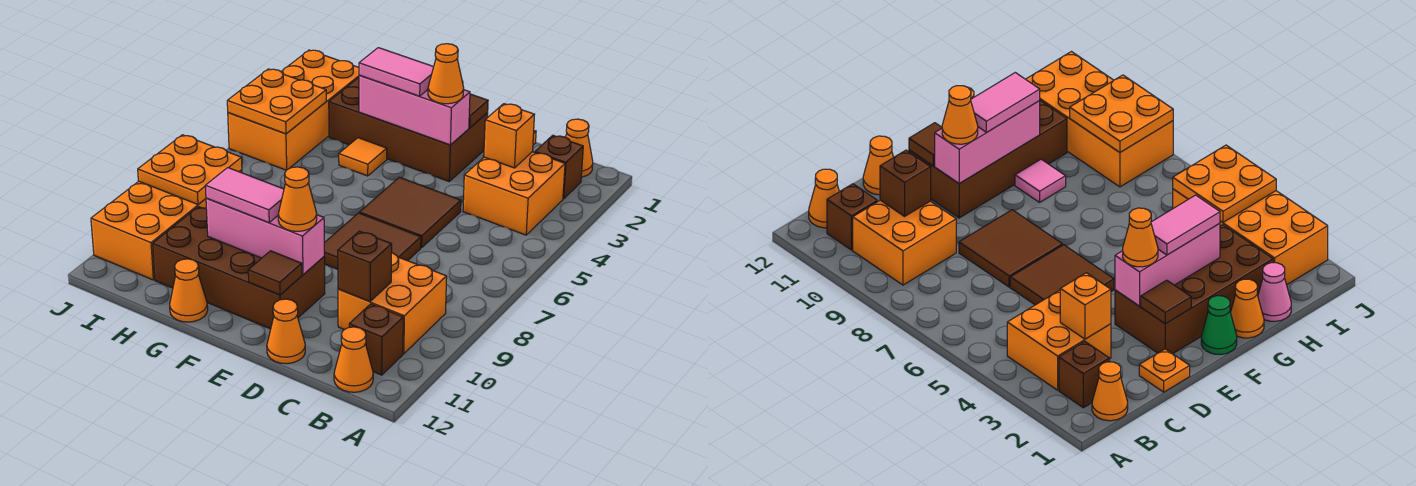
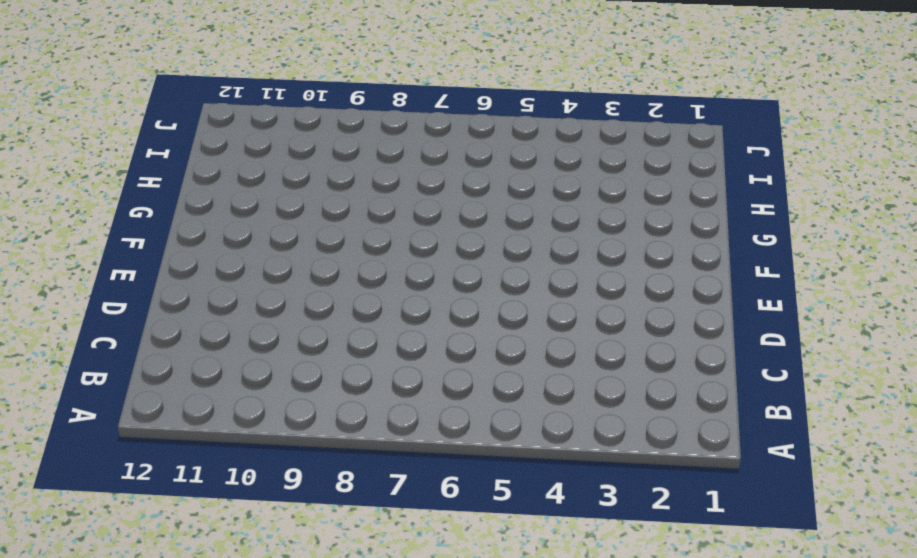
none -> orange cone B1 level 1
none -> brown brick B2 level 1
none -> orange brick B3:C4 level 1
none -> orange brick B9:C10 level 1

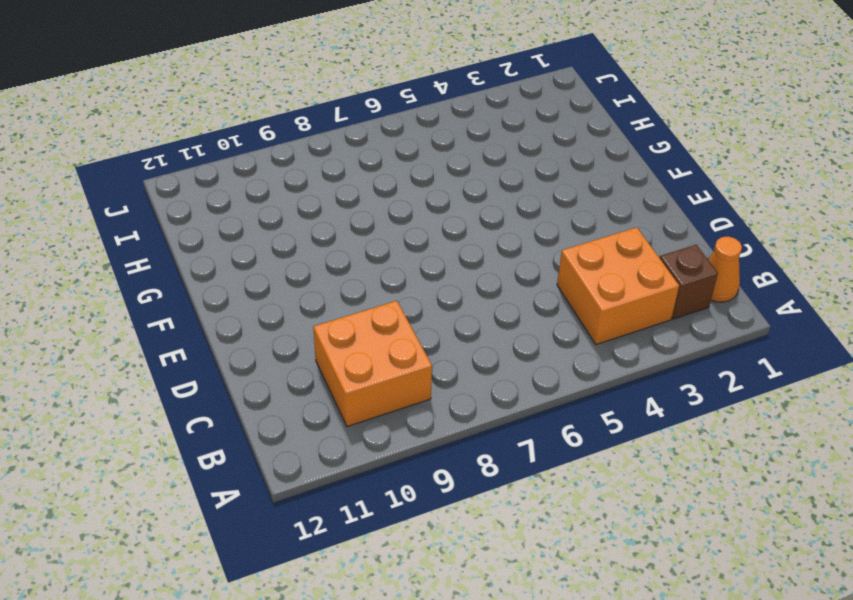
none -> brown brick B11 level 1
none -> orange cone B12 level 1
none -> orange plate D1 level 1
none -> brown tile D5:E6 level 1

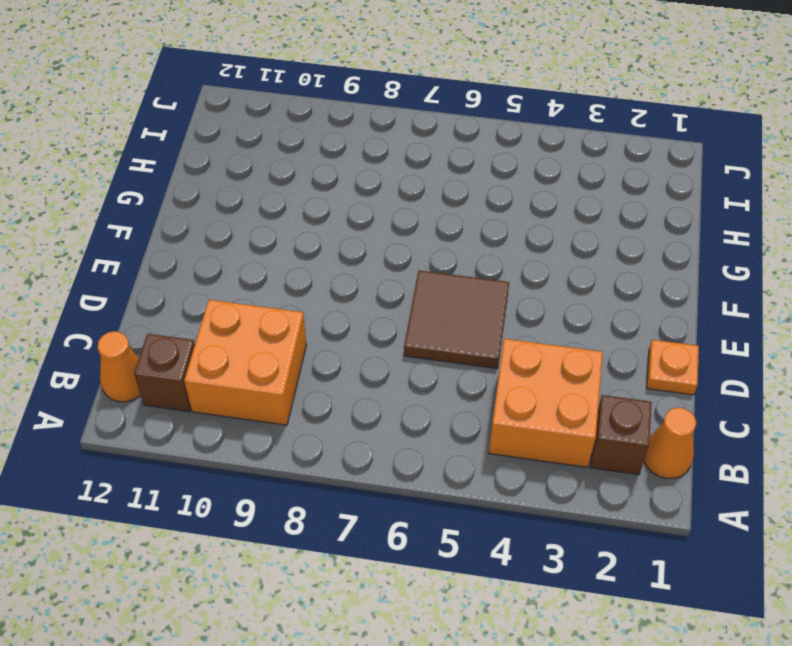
none -> brown tile D7:E8 level 1
none -> orange cone D12 level 1
none -> brown brick E2:H3 level 1
none -> brown brick E10:H11 level 1

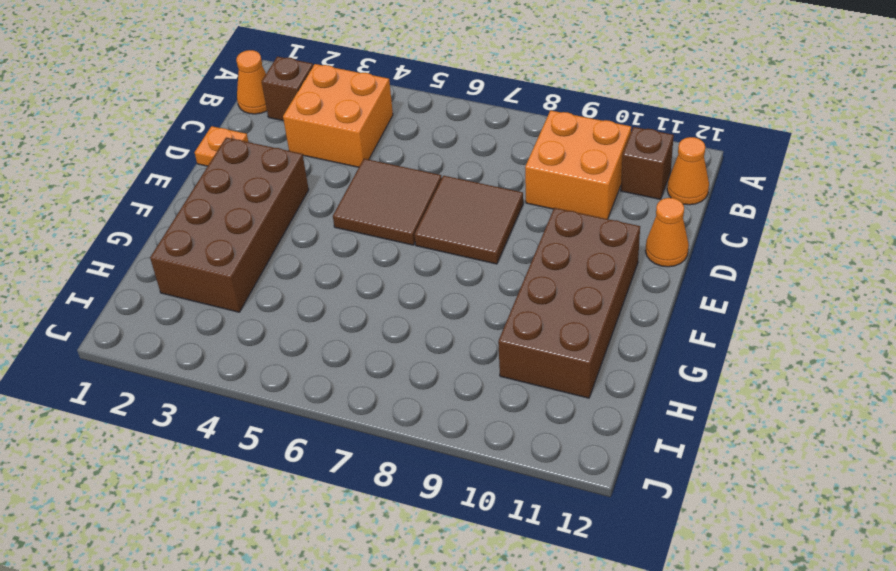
none -> green cone F1 level 1
none -> orange cone G1 level 1
none -> orange tile G4 level 1
none -> pink tile G9 level 1

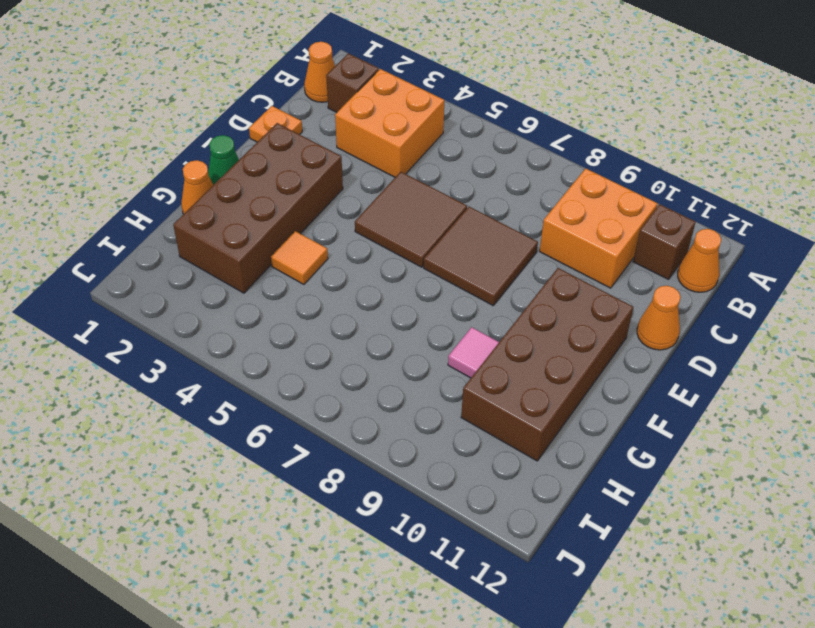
none -> orange cone G12 level 1
none -> pink cone H1 level 1
none -> orange brick I2:J5 level 1
none -> orange brick I8:J11 level 1

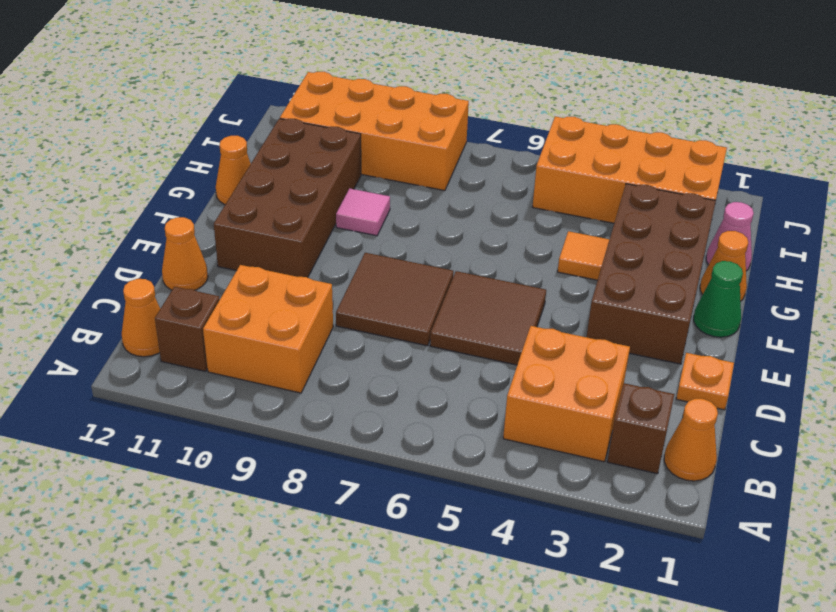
none -> orange brick C3 level 2
none -> brown brick C10 level 2
none -> brown tile E2 level 2
none -> pink brick E3:G3 level 2

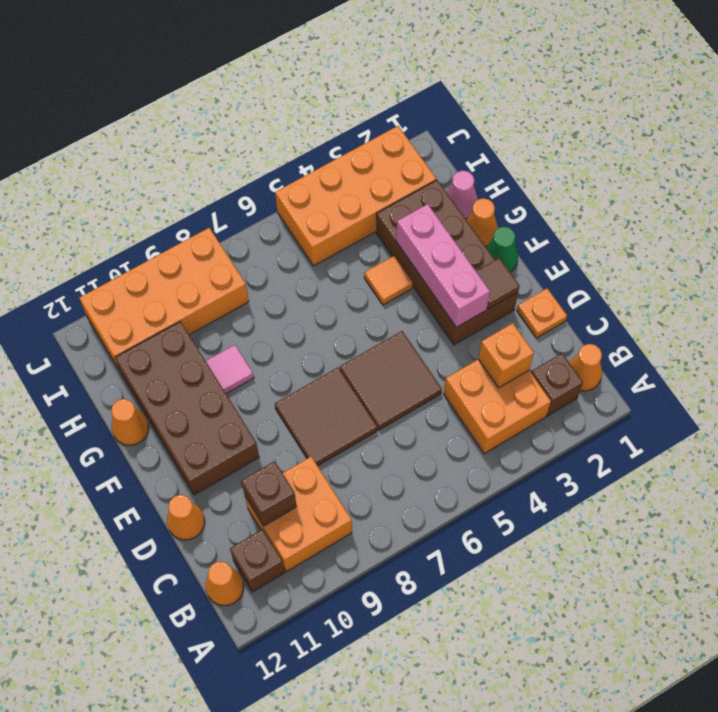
none -> pink brick E10:G10 level 2
none -> brown tile E11 level 2
none -> orange plate I4:J5 level 2
none -> orange plate I8:J9 level 2

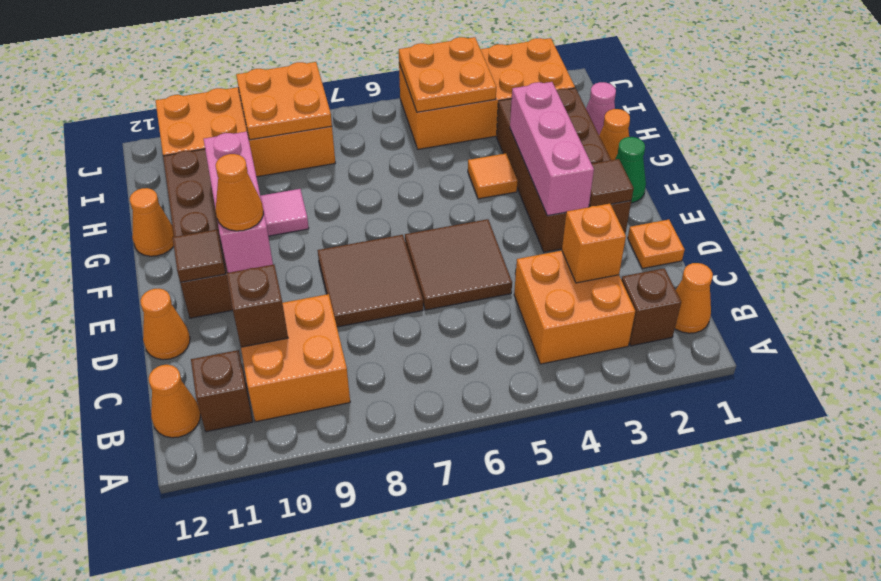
none -> orange cone E3 level 3
none -> pink tile F3:G3 level 3
none -> pink tile F10:G10 level 3

